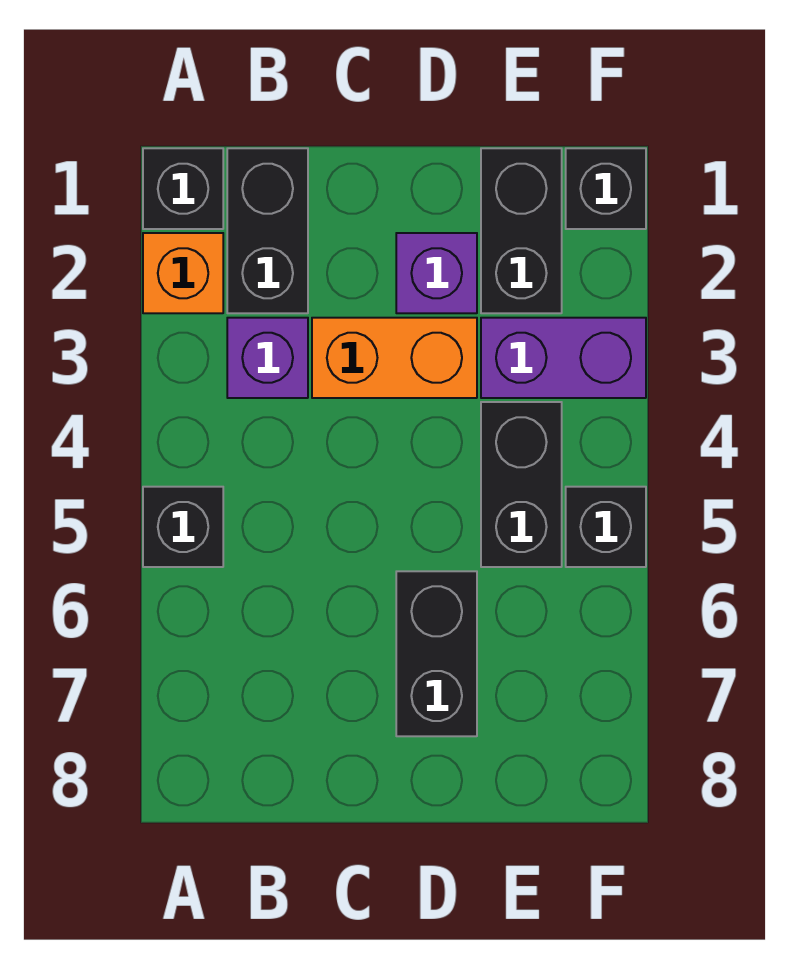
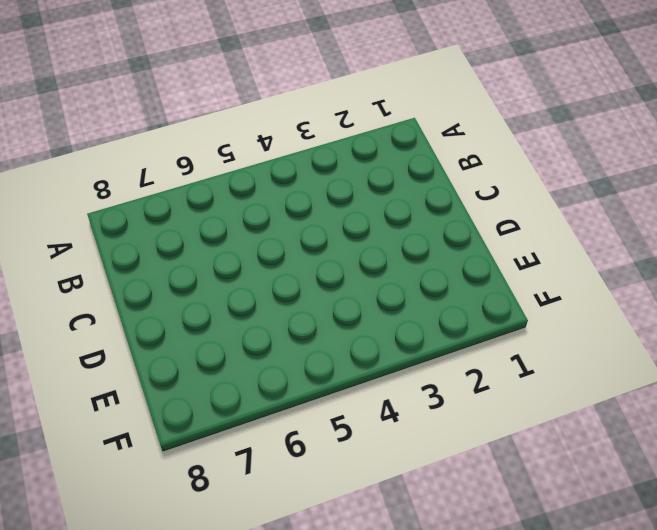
none -> black brick A1 level 1
none -> orange brick A2 level 1
none -> black brick A5 level 1

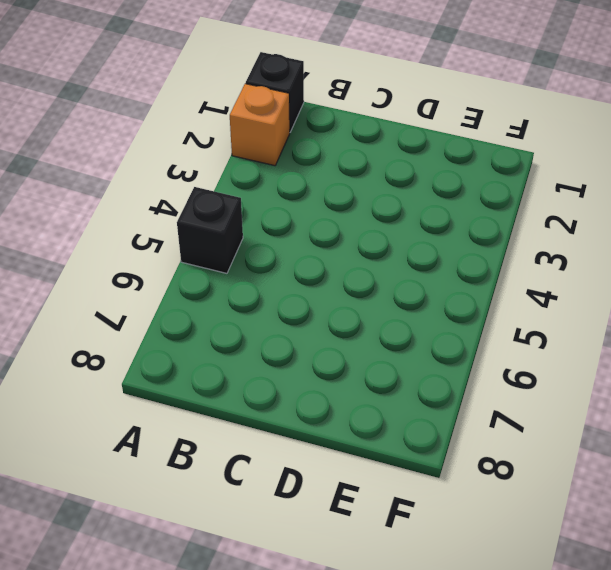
none -> black brick B1:B2 level 1
none -> purple brick B3 level 1
none -> orange brick C3:D3 level 1

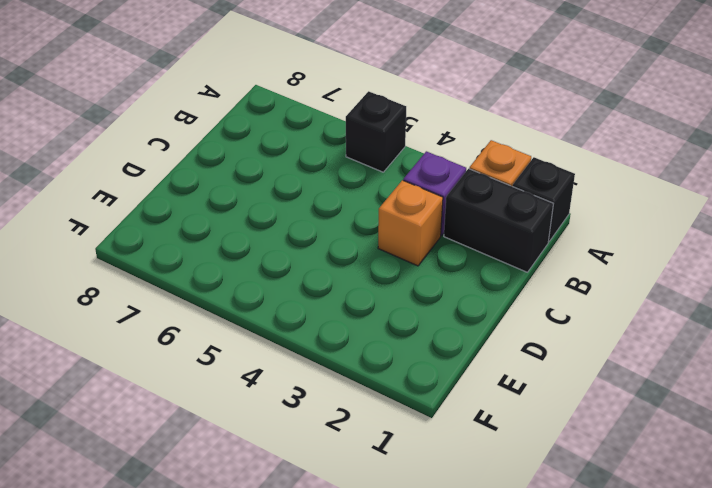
orange brick C3 level 1 -> orange brick C3:D3 level 1
none -> purple brick D2 level 1
none -> black brick D6:D7 level 1
none -> black brick E1:E2 level 1

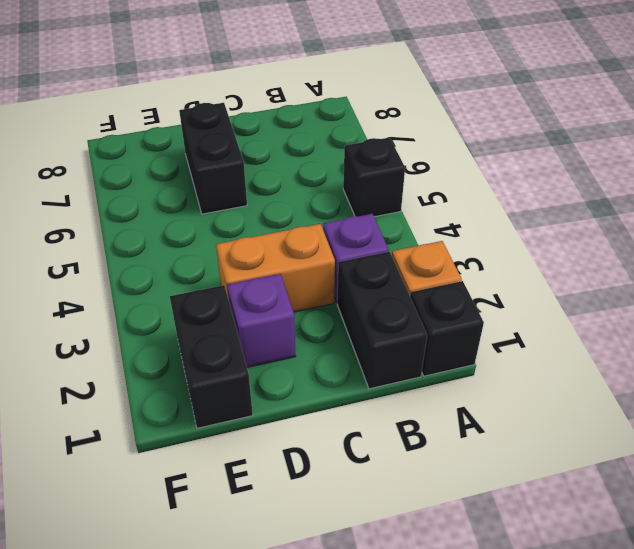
none -> purple brick E3:F3 level 1
none -> black brick E4:E5 level 1
none -> black brick F1 level 1

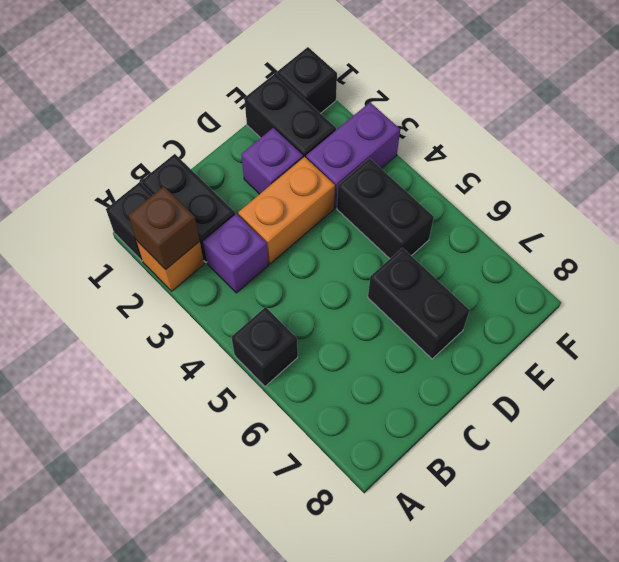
brown brick A2 level 2 -> none
none -> black brick F5 level 1

